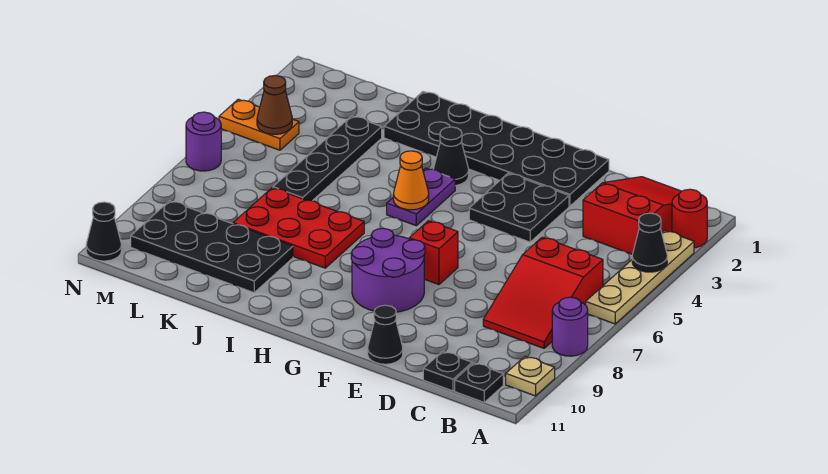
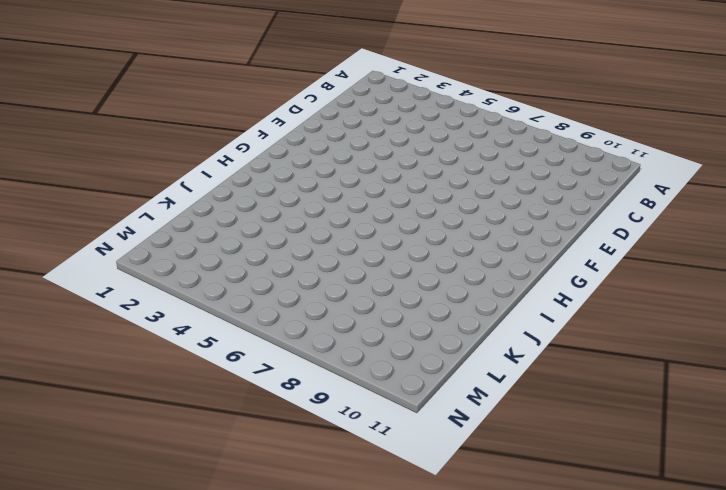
none -> red round brick A2 level 1
none -> tan plate A3:A6 level 1
none -> purple round brick A8 level 1

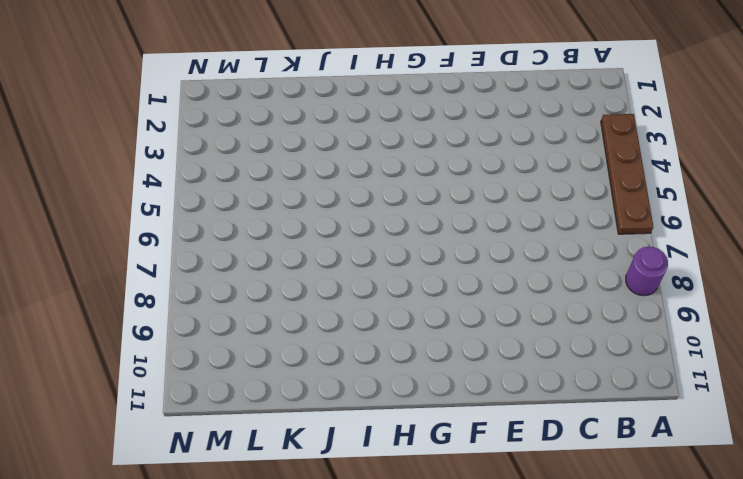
brown plate A3:A6 level 1 -> tan plate A3:A6 level 1
none -> red round brick A2 level 1
none -> tan plate A10 level 1
none -> red slope B1:C3 level 1 top 3

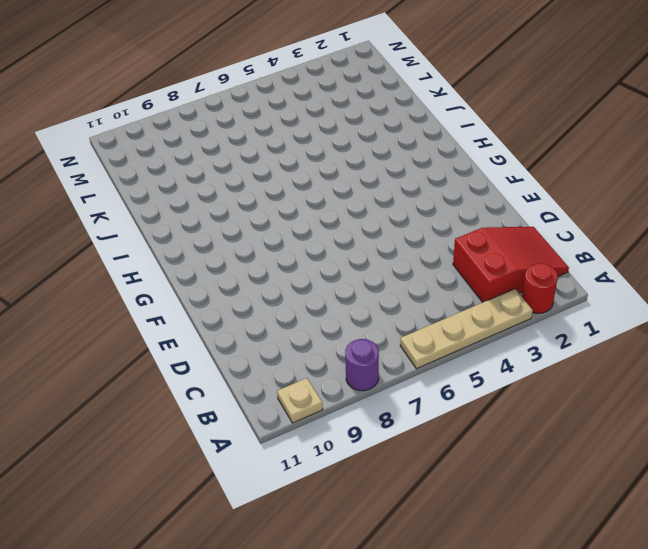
none -> red slope B6:C8 level 1 top 6
none -> black plate B11 level 1
none -> black plate C11 level 1

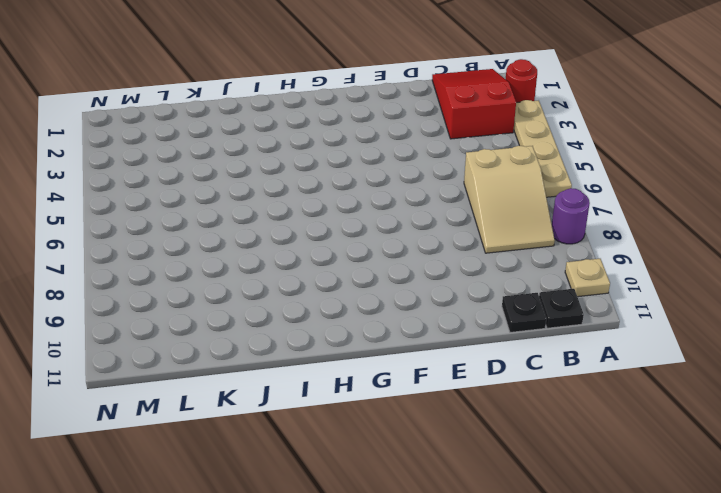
tan slope B6:C8 level 1 top 6 -> red slope B6:C8 level 1 top 6
none -> black plate E1:J2 level 1
none -> black plate E3:F4 level 1
none -> black cone E11 level 1

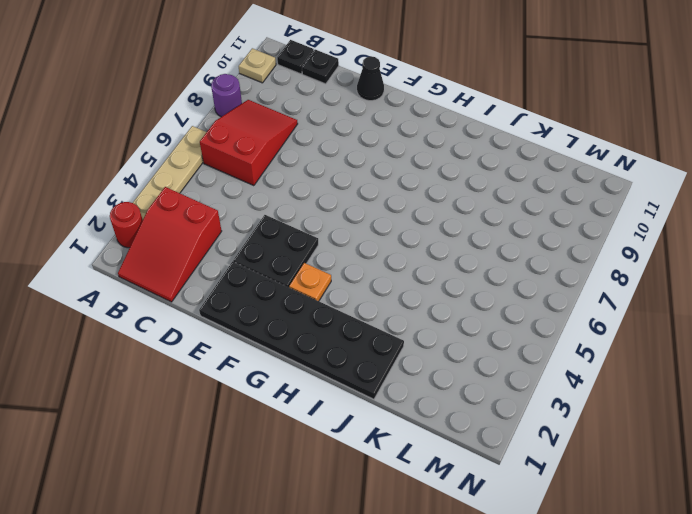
orange plate G3 level 1 -> none
none -> red brick F7 level 1
none -> purple round brick F8:G9 level 1
none -> black cone H3 level 1

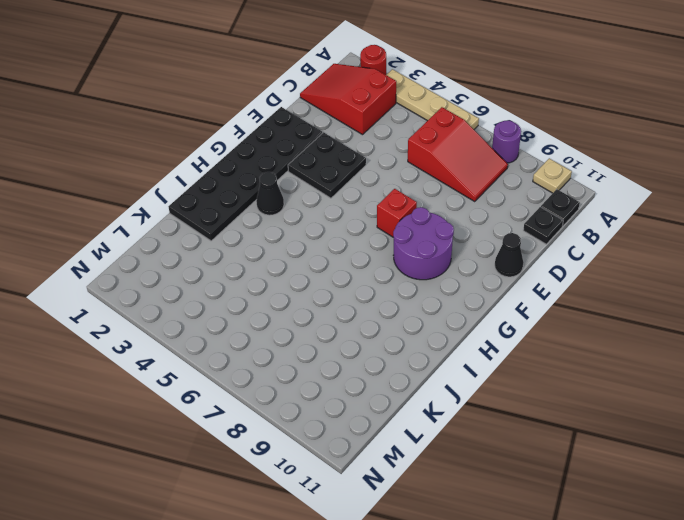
none -> purple plate H4:H5 level 1
none -> red plate I7:K8 level 1
none -> black plate J9:M10 level 1

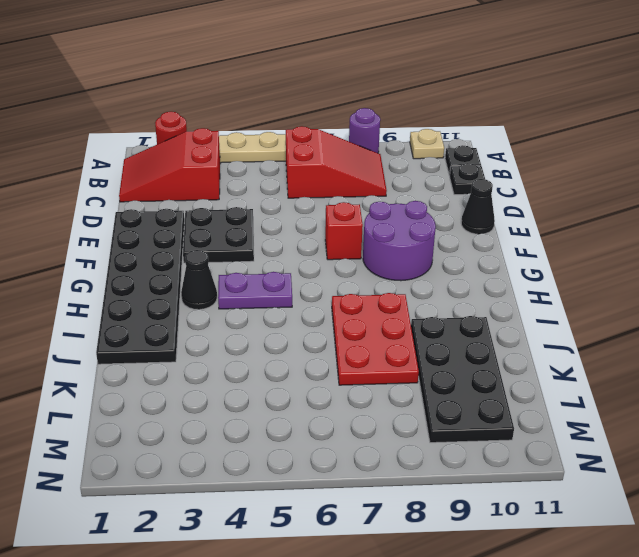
none -> black plate K3:K6 level 1
none -> orange plate M4:N4 level 1
none -> purple round brick N6 level 1

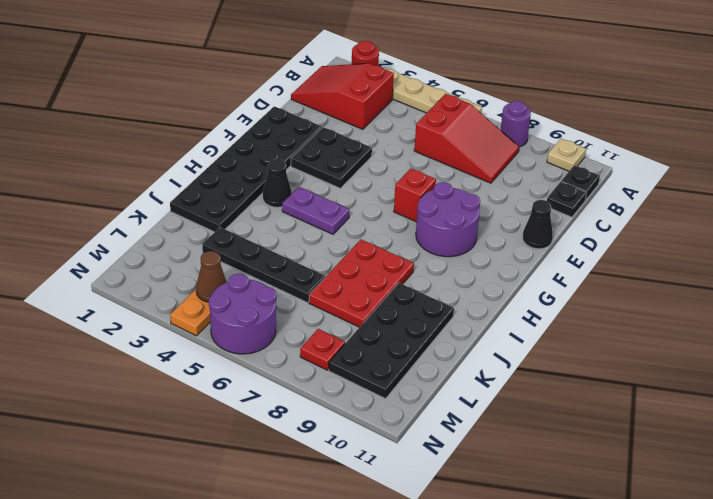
purple round brick M5:N6 level 1 -> purple round brick N6 level 1
red plate M8 level 1 -> none
none -> black cone N11 level 1
none -> black cone A4 level 2
none -> orange cone H5 level 2

